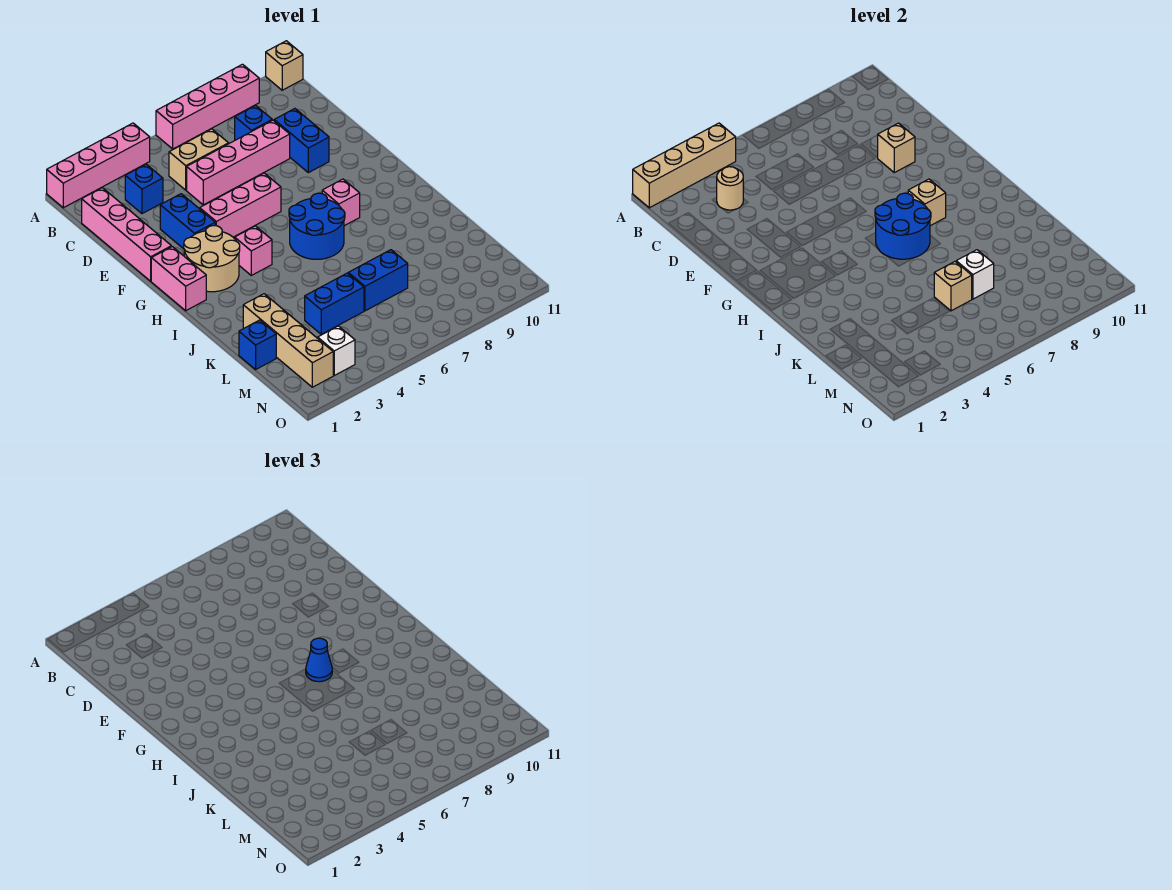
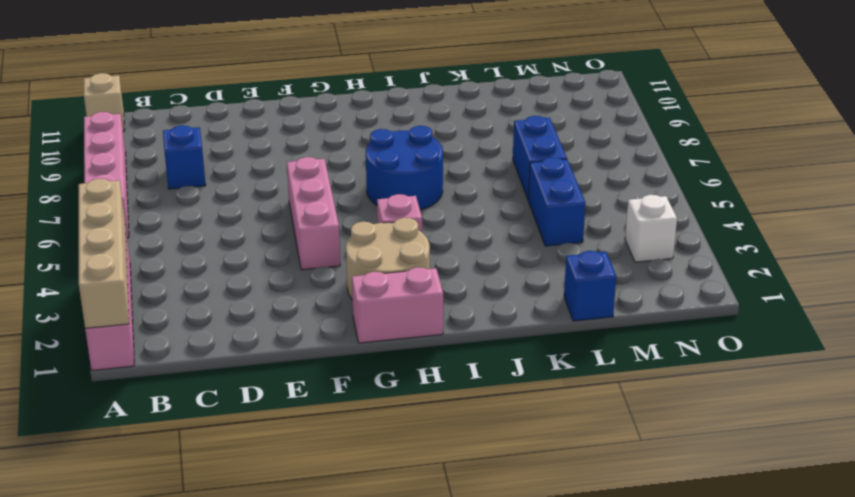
none -> pink brick C1:F1 level 1
none -> blue brick C3 level 1
none -> tan brick C5:C6 level 1

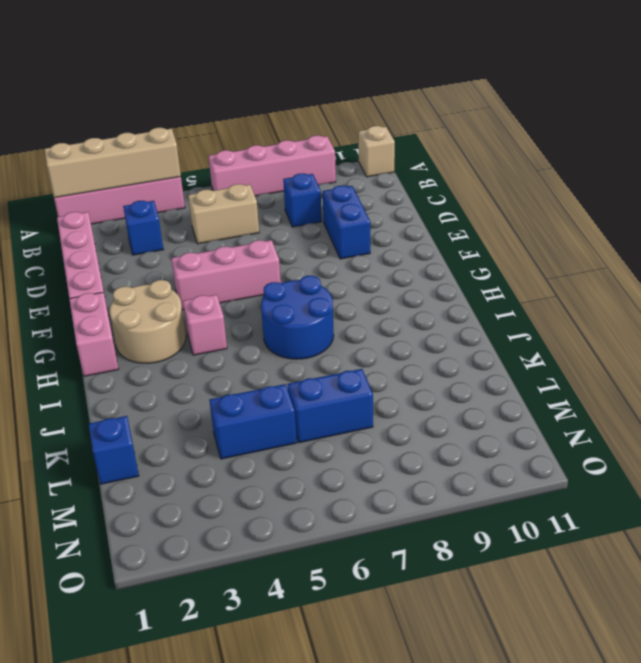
none -> pink brick D5:D8 level 1
none -> blue brick E3:F3 level 1
none -> pink brick H8 level 1

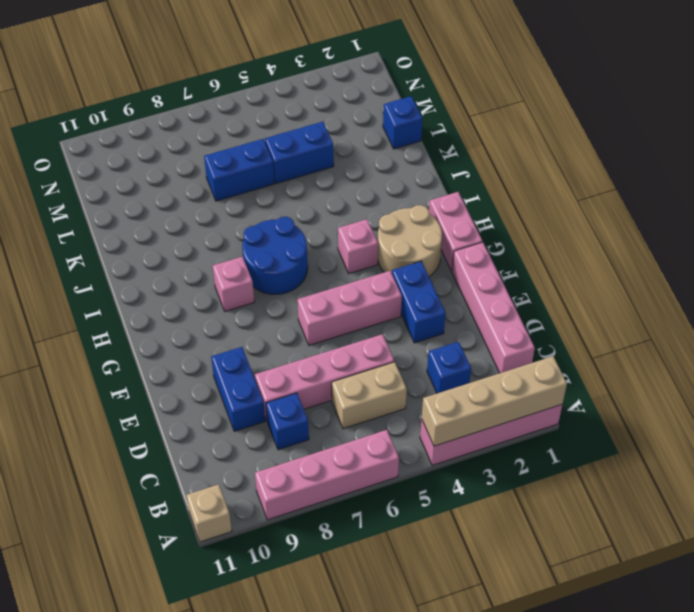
none -> tan brick K2:N2 level 1
none -> white brick N3 level 1
none -> tan round brick C3 level 2

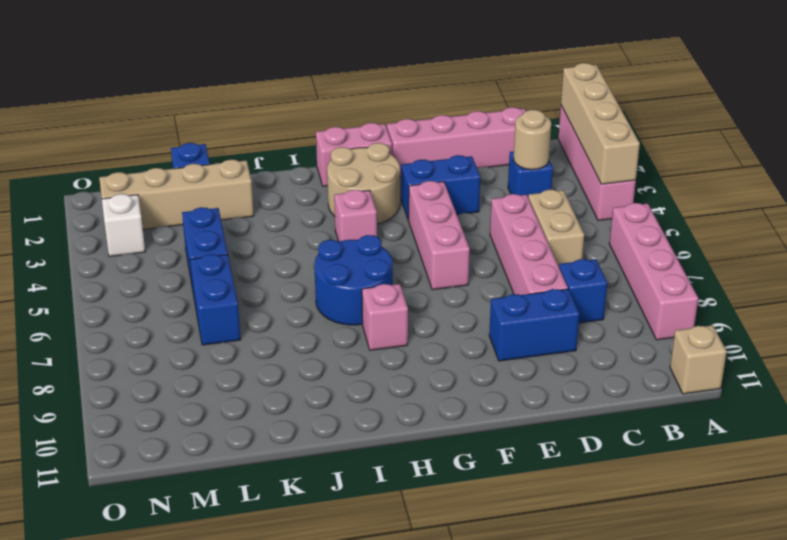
none -> tan brick E9 level 2
none -> blue round brick H6:I7 level 2
none -> tan brick H8 level 2

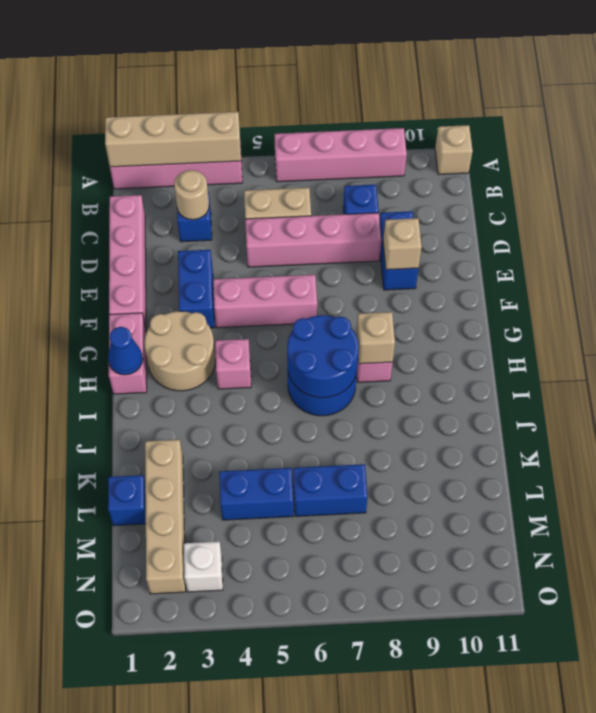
blue cone H1 level 2 -> blue cone H7 level 3
none -> tan brick L6 level 2
none -> white brick L7 level 2

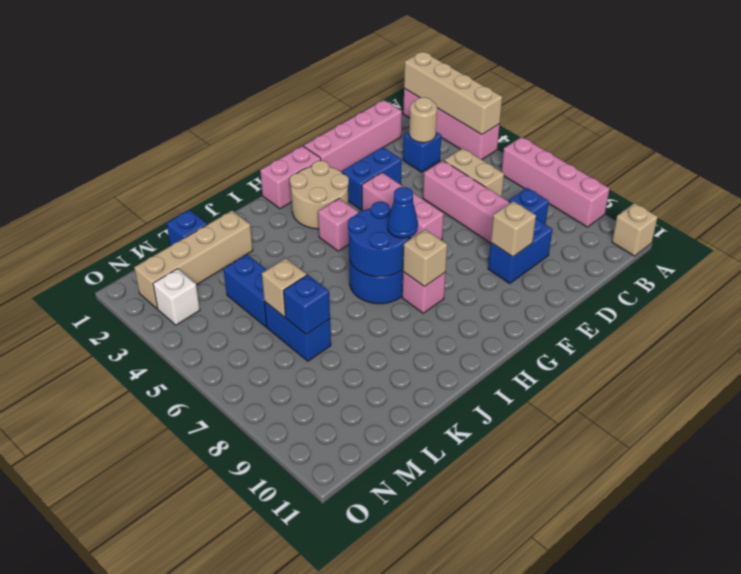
blue brick L7 level 2 -> white brick L7 level 2

